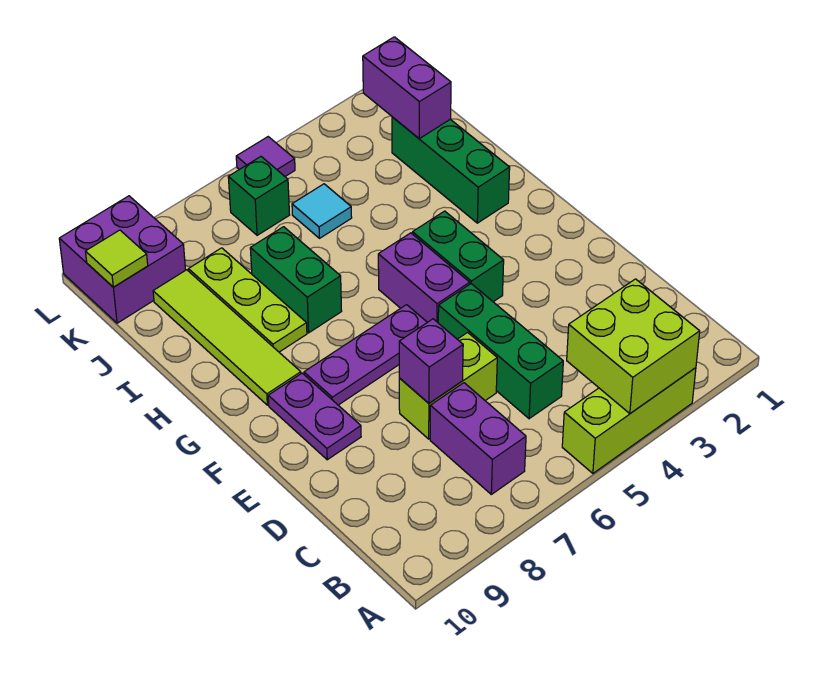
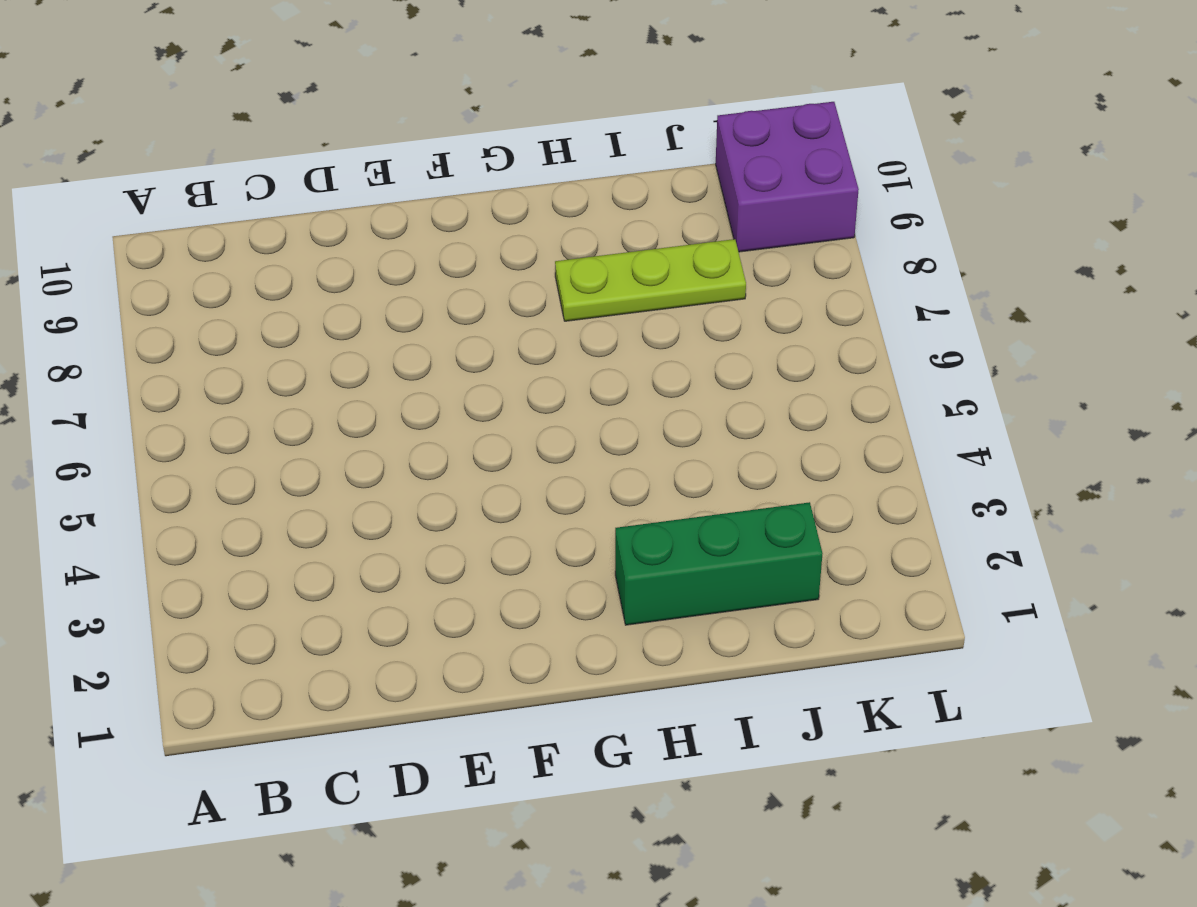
none -> lime brick A3:A5 level 1
none -> purple brick B7:C7 level 1
none -> green brick C5:E5 level 1

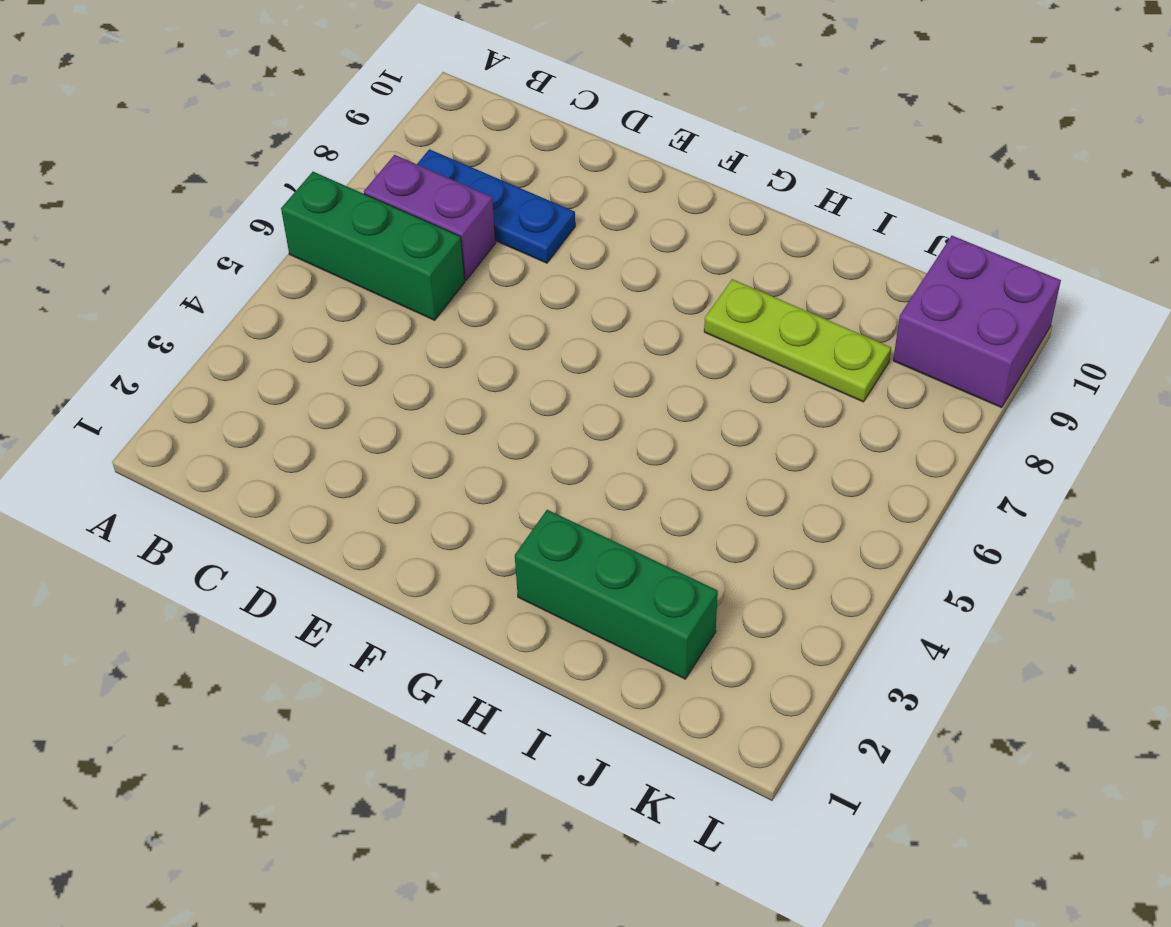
green brick A6:C6 level 1 -> green brick C5:E5 level 1
blue plate B8:D8 level 1 -> none
none -> lime brick A3:A5 level 1
none -> lime brick D6:D7 level 1
none -> purple plate E9:F9 level 1

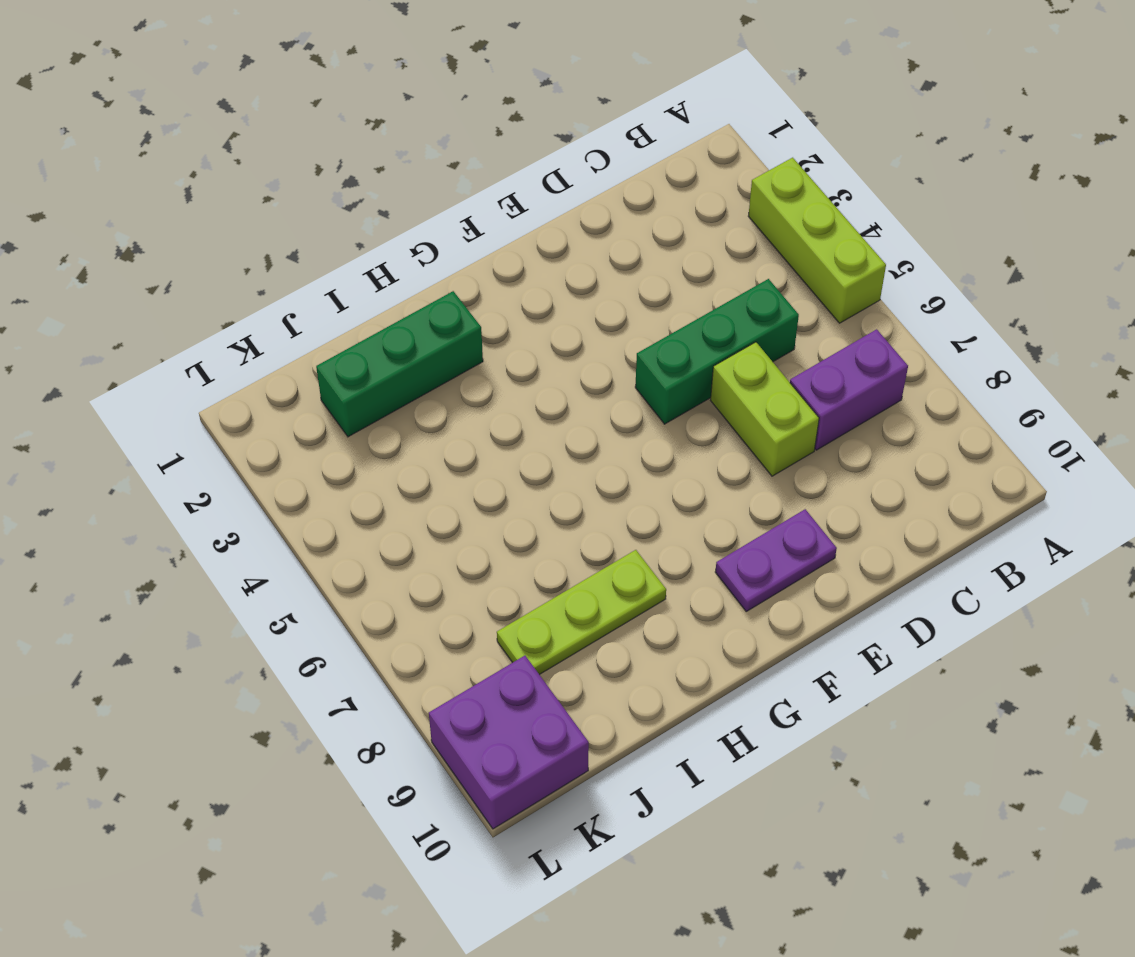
none -> green brick F4:G4 level 1
none -> purple brick F5:G5 level 1
none -> purple plate F6:F8 level 1

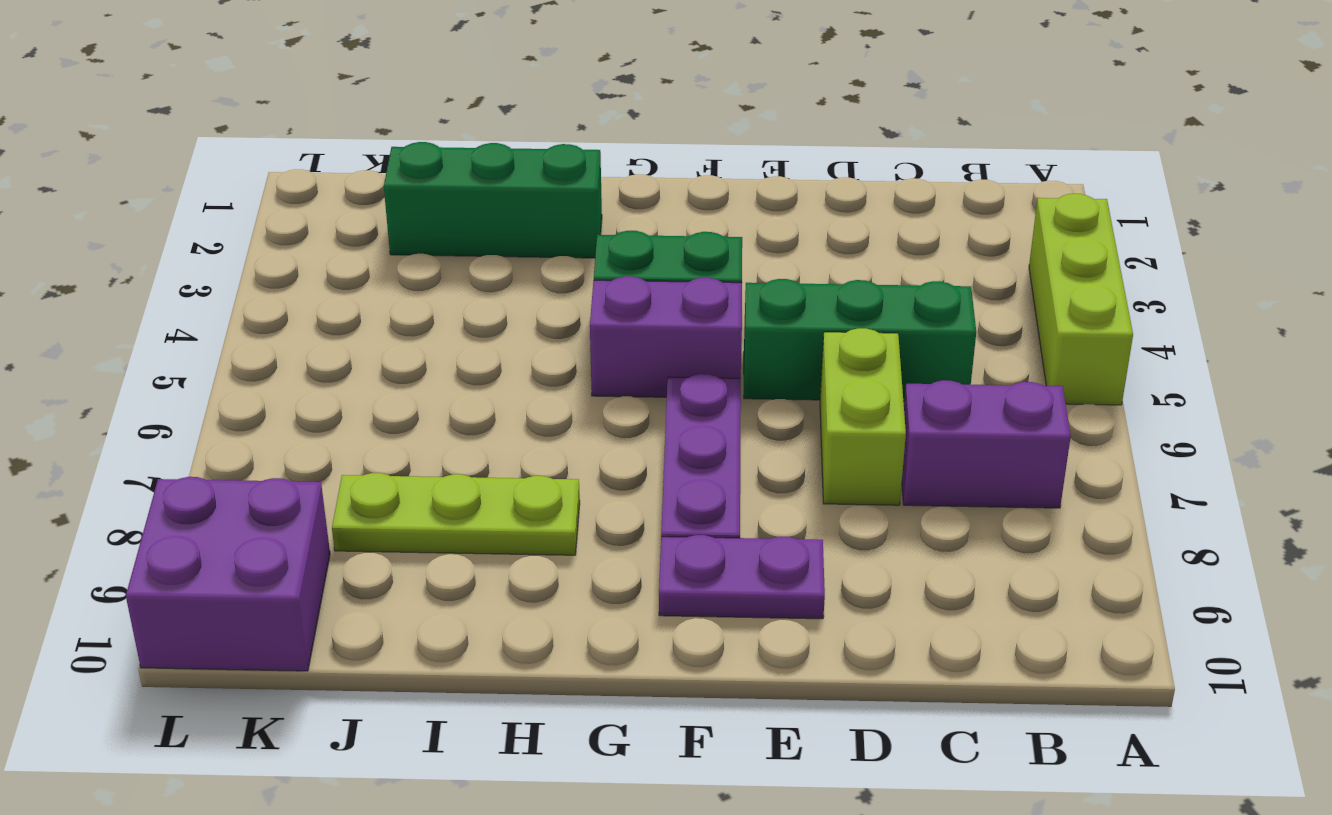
none -> lime tile G9:J9 level 1
none -> green brick H7:I7 level 1
none -> cyan tile J5 level 1

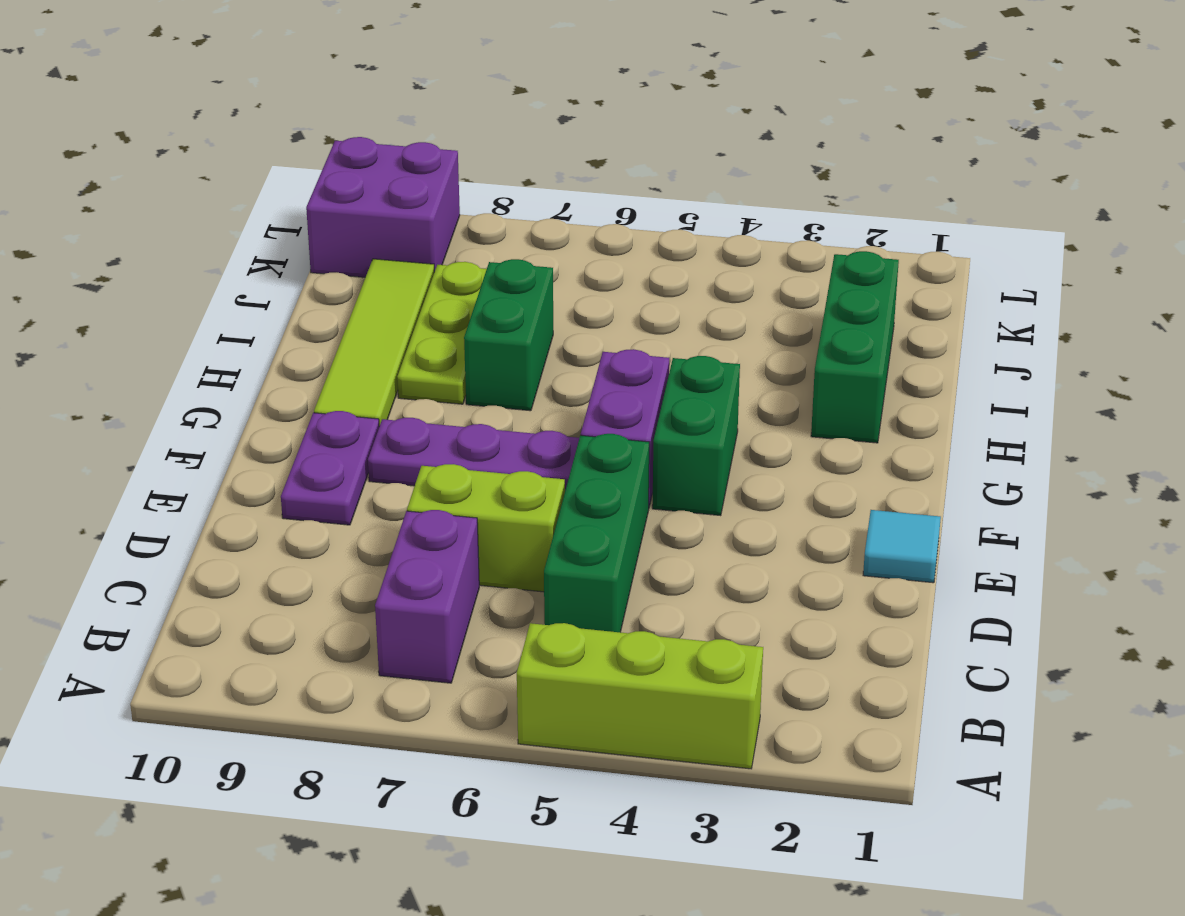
cyan tile E1 level 1 -> cyan tile J5 level 1
none -> green brick K6 level 1
none -> purple tile L5 level 1
none -> lime brick A3:B4 level 2

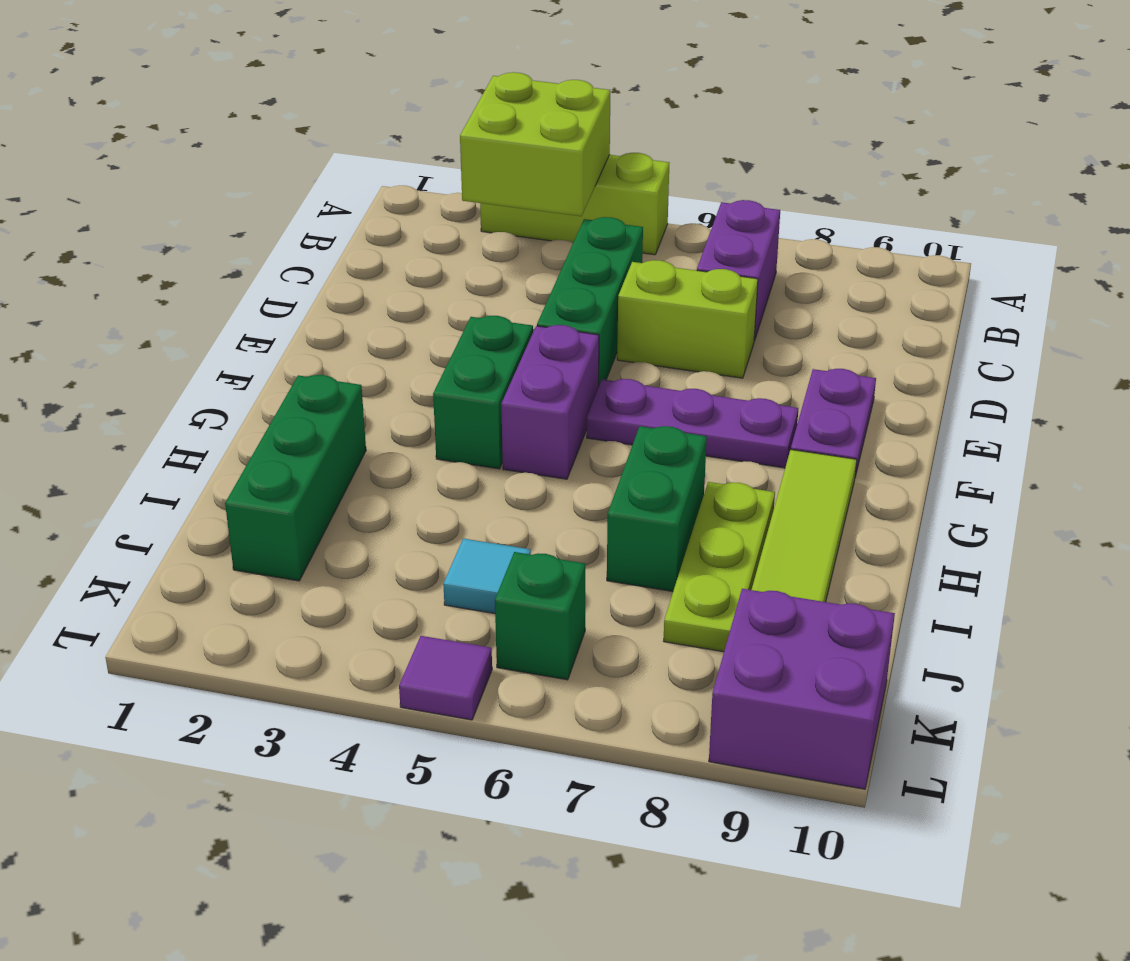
none -> purple brick D7 level 2
none -> purple brick J2:K2 level 2
none -> lime tile K10 level 2

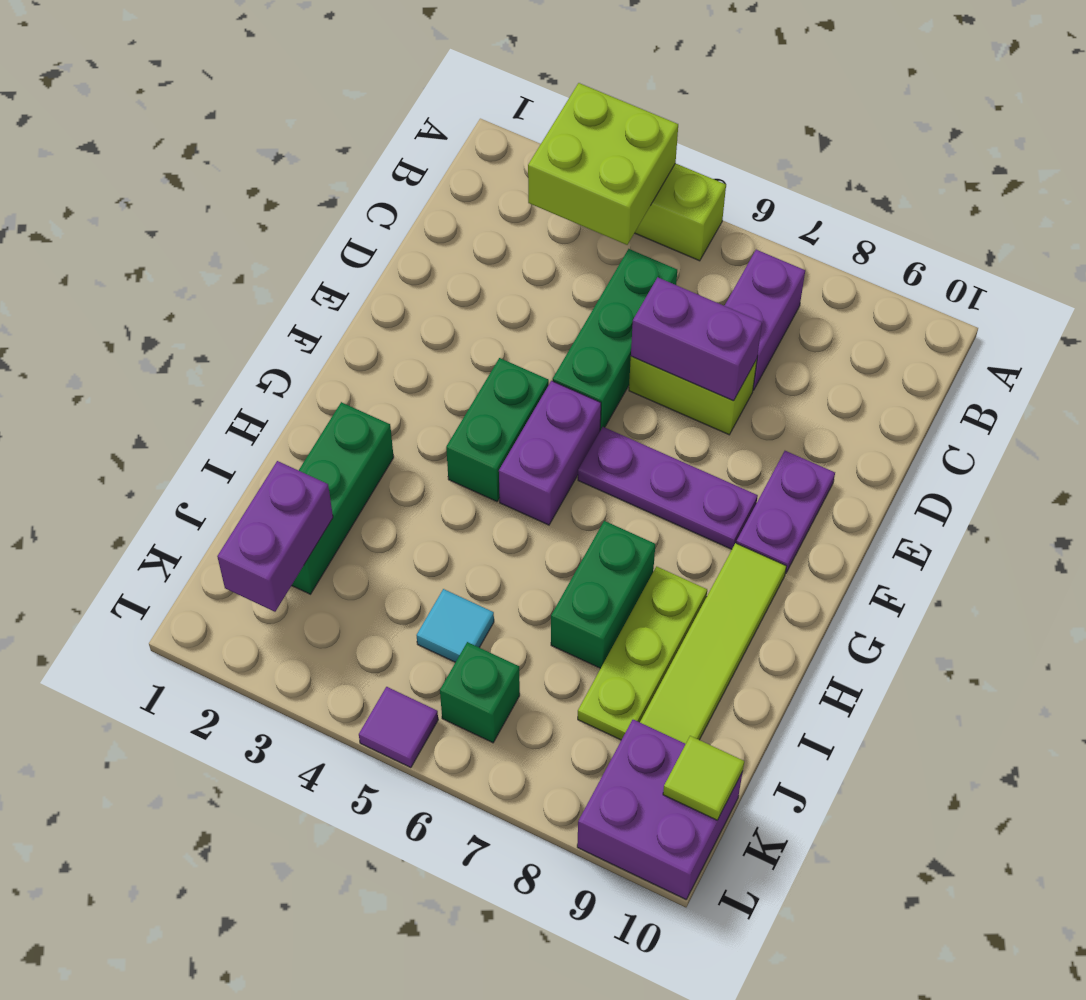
purple brick D6:D7 level 2 -> purple brick D7 level 2

